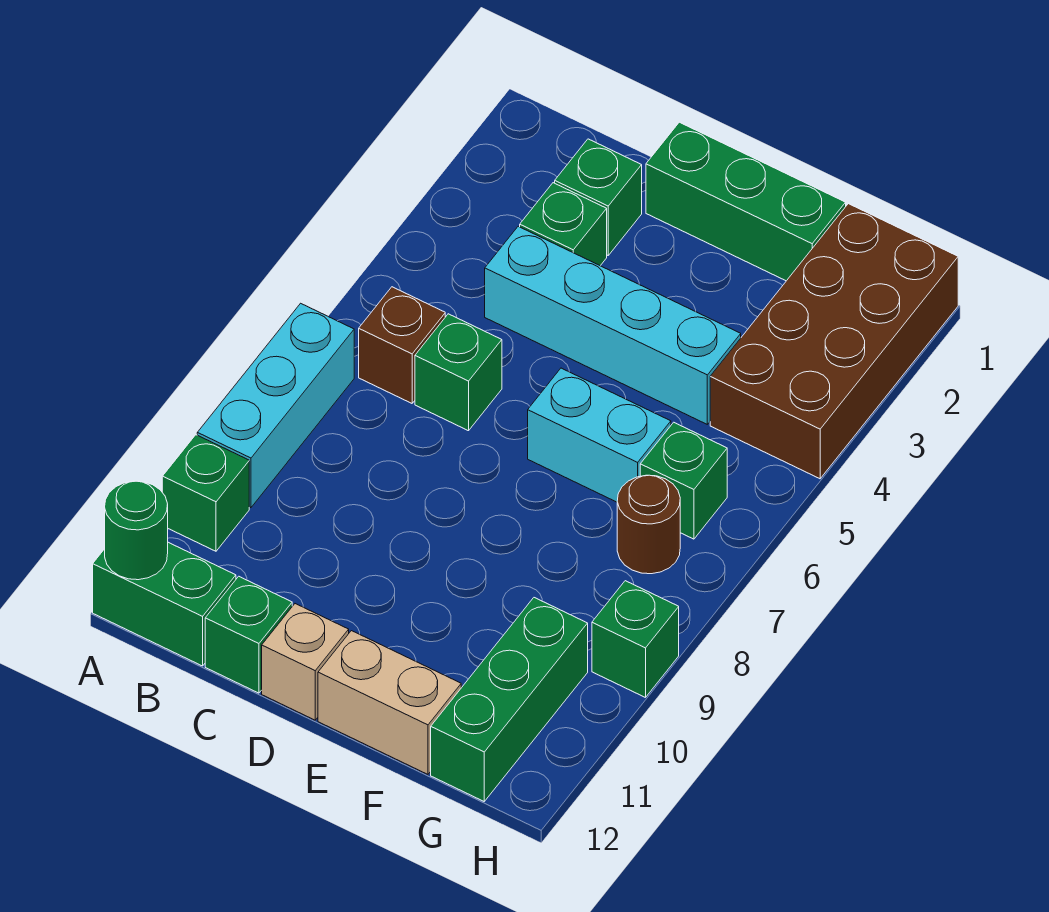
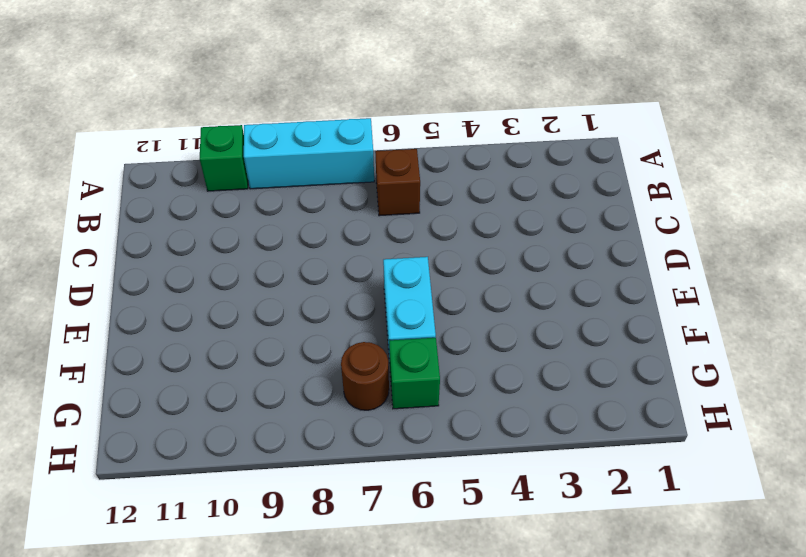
none -> green brick A12:B12 level 1
none -> green brick C2 level 1
none -> green brick C3 level 1

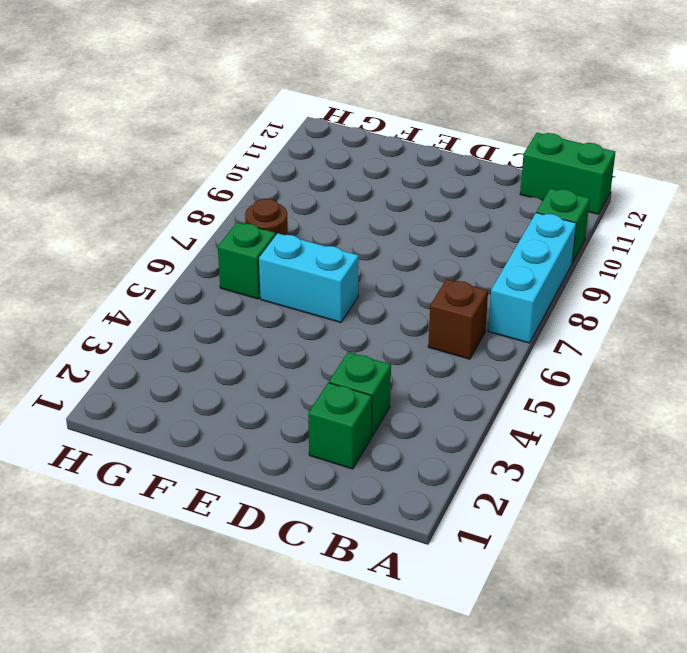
none -> cyan brick C4:F4 level 1
none -> green brick C6 level 1
none -> green brick C12 level 1

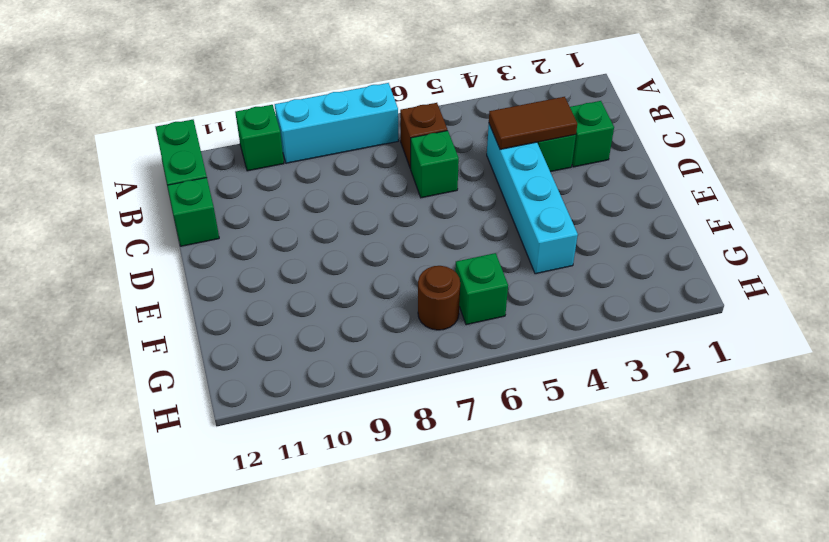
brown tile C3:C4 level 2 -> none
none -> green brick D1:F1 level 1
none -> tan brick D12 level 1
none -> cyan brick E6:F6 level 1

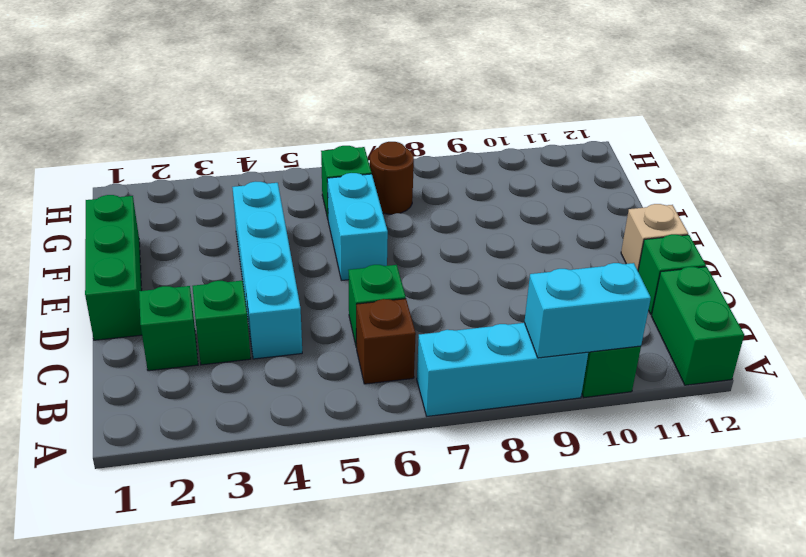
cyan brick A9:A10 level 2 -> none
none -> tan brick E12:F12 level 1
none -> brown brick G1:H4 level 1
none -> green brick G10:G12 level 1

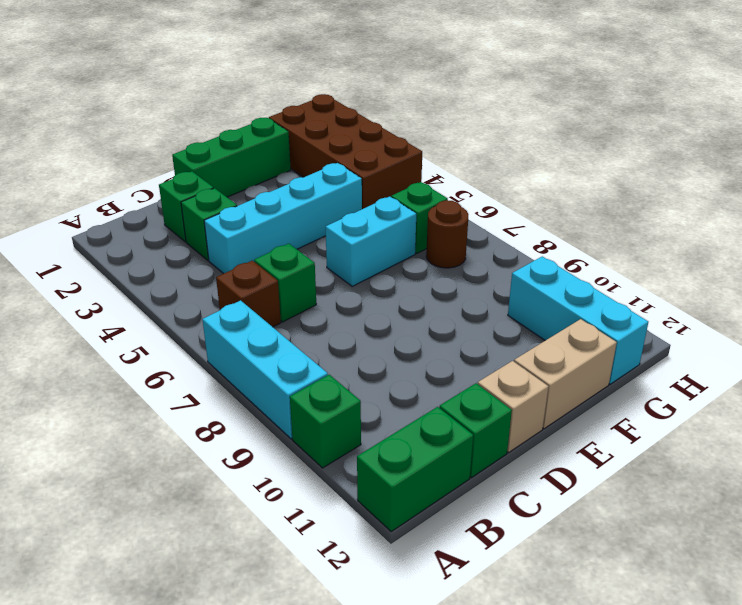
cyan brick G10:G12 level 1 -> green brick G10:G12 level 1
none -> green brick H9 level 1
none -> green round brick A12 level 2

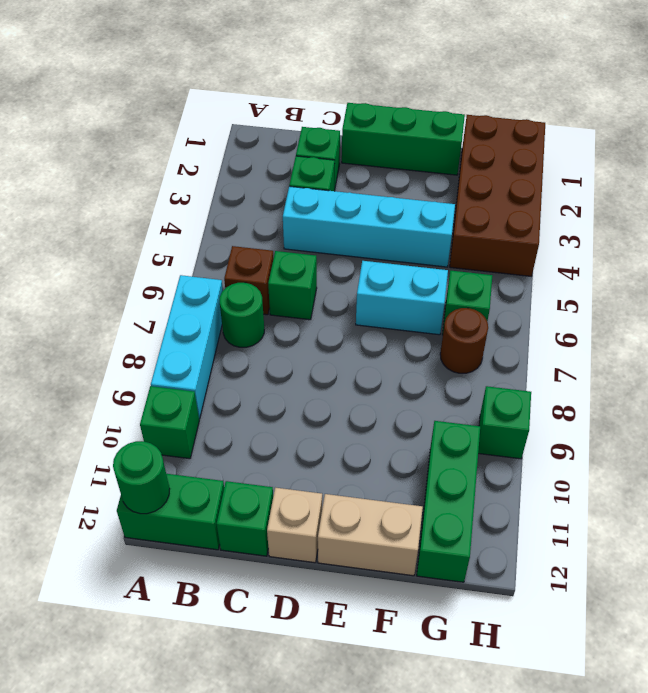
green round brick B7 level 1 -> none

